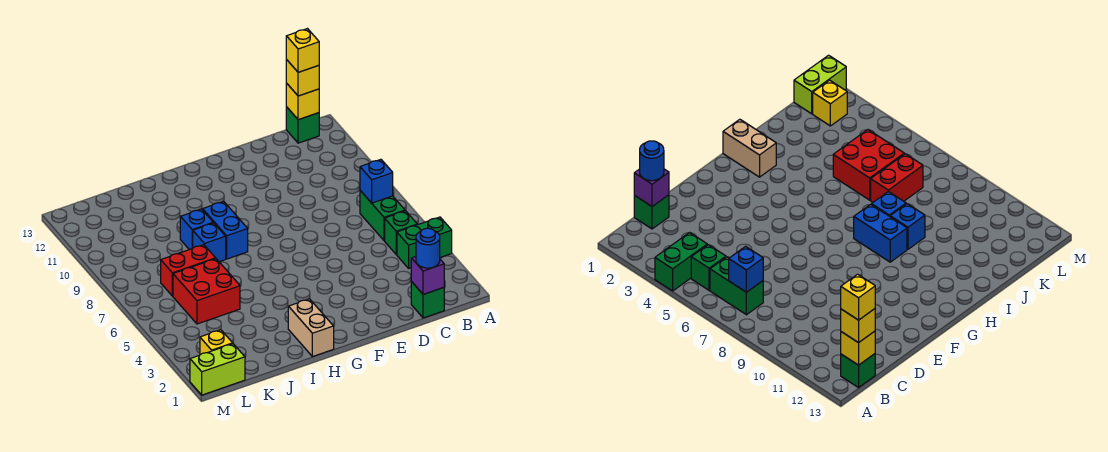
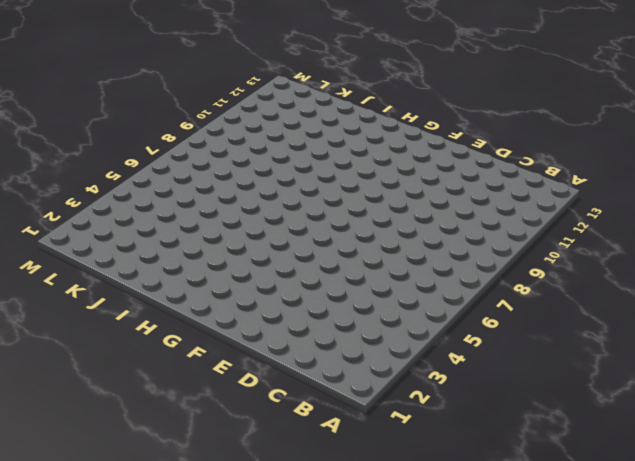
none -> green brick A4:B4 level 1
none -> green brick B5 level 1
none -> green brick B6:B7 level 1

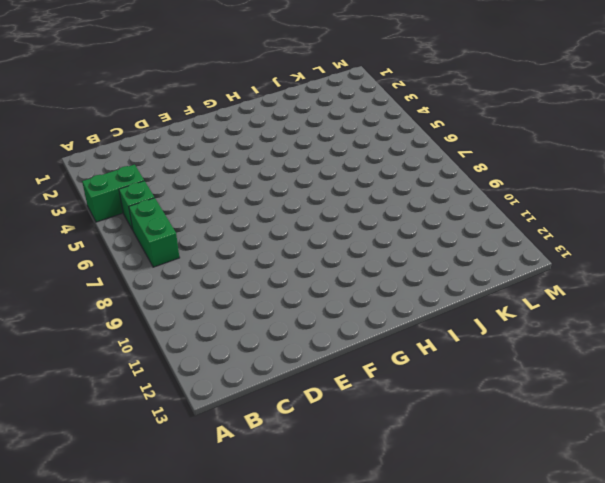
none -> green brick B13 level 1
none -> green brick C1 level 1
none -> tan brick H1:H2 level 1

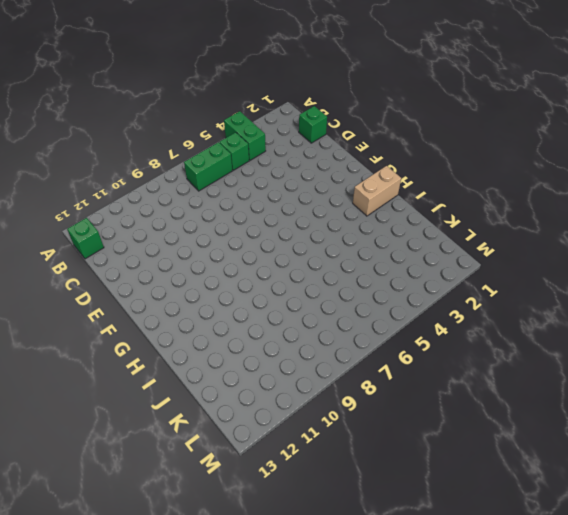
none -> blue brick H8:H9 level 1
none -> blue brick I8 level 1
none -> blue brick I9 level 1

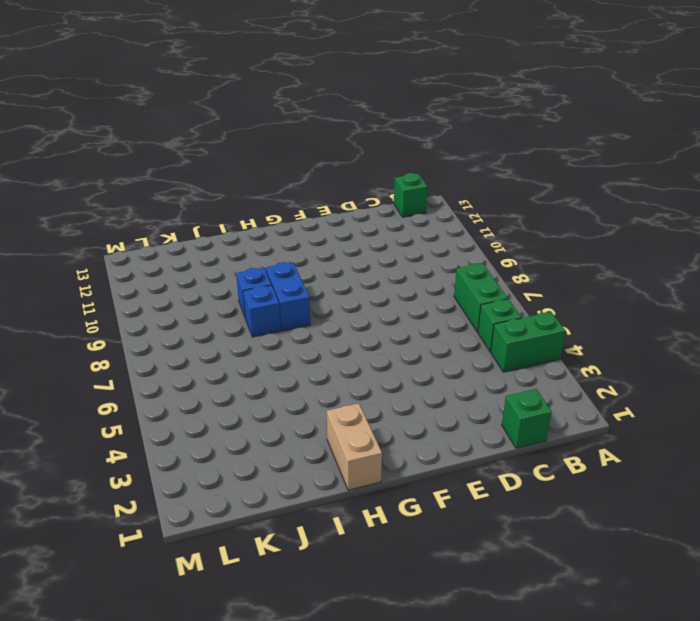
none -> red brick J5:K6 level 1
none -> red brick J7:K7 level 1
none -> lime brick L1:M1 level 1

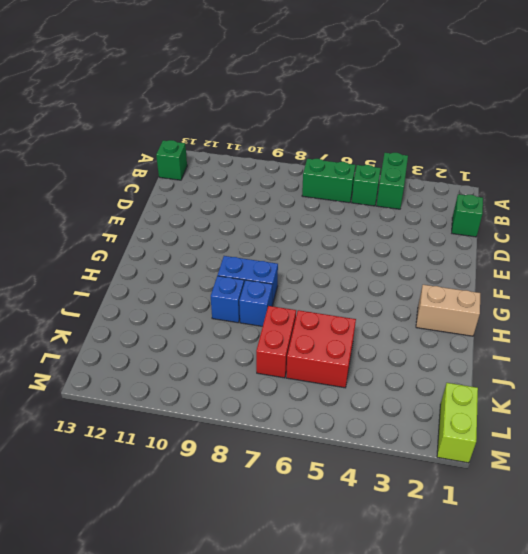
none -> yellow brick L2 level 1
none -> blue brick B7 level 2
none -> yellow brick B13 level 2

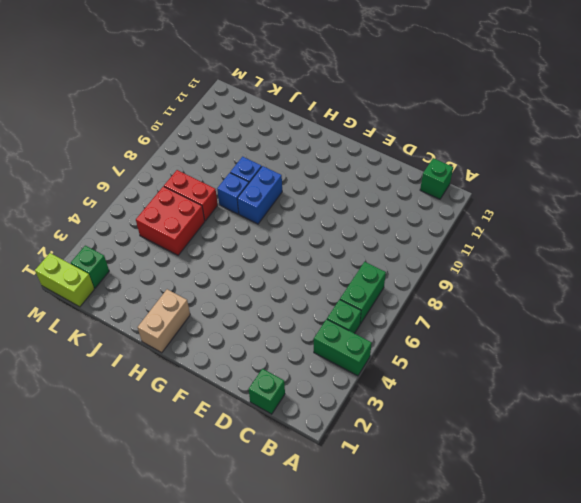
green brick L2 level 1 -> yellow brick L2 level 1
none -> blue brick B7 level 2
none -> yellow brick B13 level 2
none -> purple brick C1 level 2

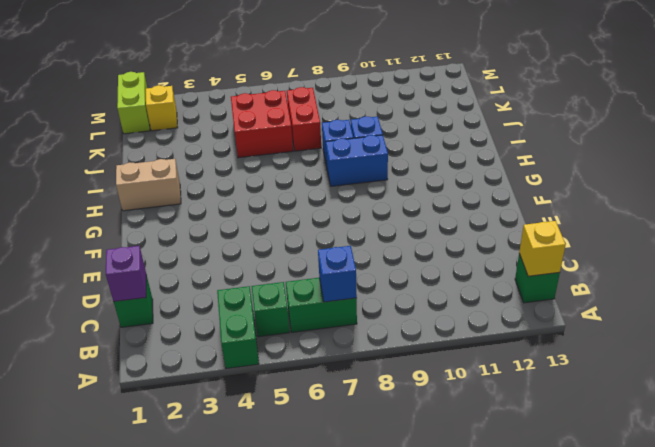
none -> yellow brick B13 level 3
none -> blue round brick C1 level 3
none -> yellow brick B13 level 4

